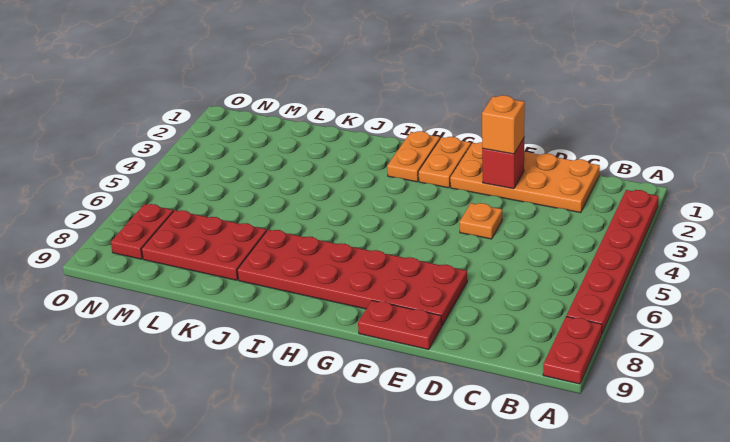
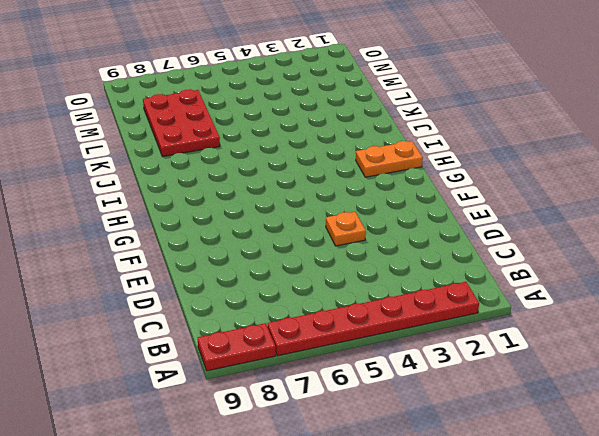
none -> orange plate C1:F2 level 1
none -> red plate E7:J8 level 1
none -> red plate E9:F9 level 1

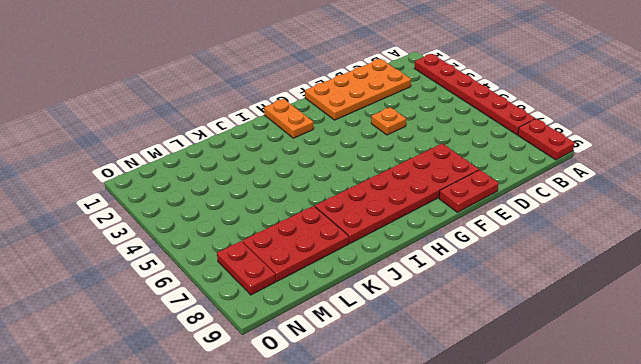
none -> orange plate G1:G2 level 1
none -> red brick E2 level 2
none -> orange brick E2 level 3

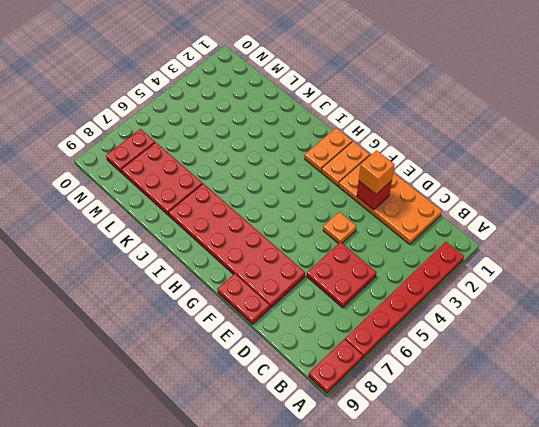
red plate C5:D6 level 1 -> none

